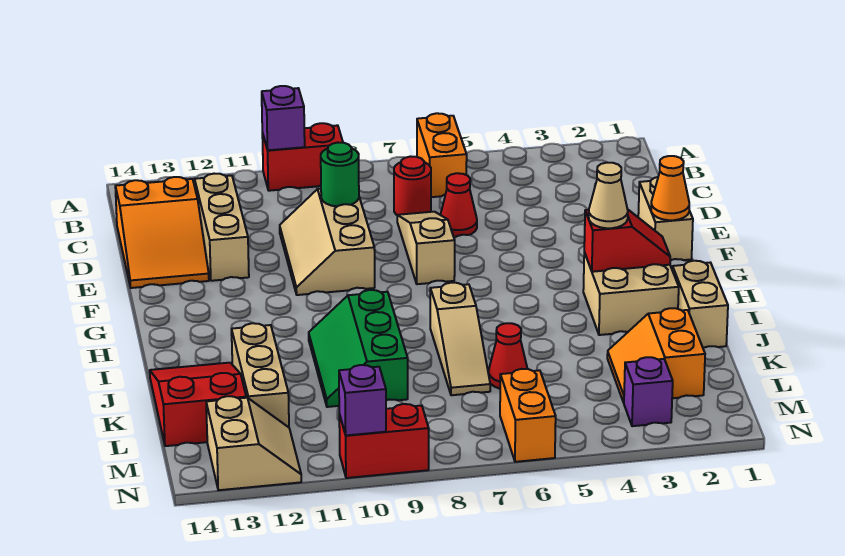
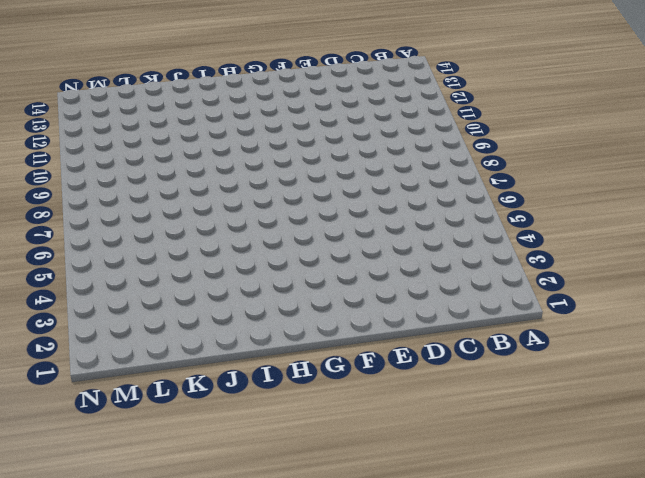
none -> orange brick A6:B6 level 1
none -> red brick A9:A10 level 1
none -> red round brick C7 level 1

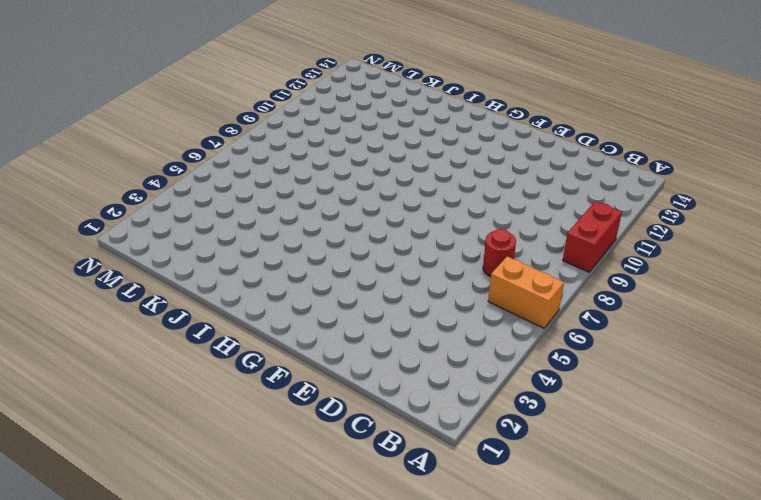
none -> tan brick C12:E12 level 1
none -> orange slope C13:E14 level 1 top C
none -> red cone D6 level 1

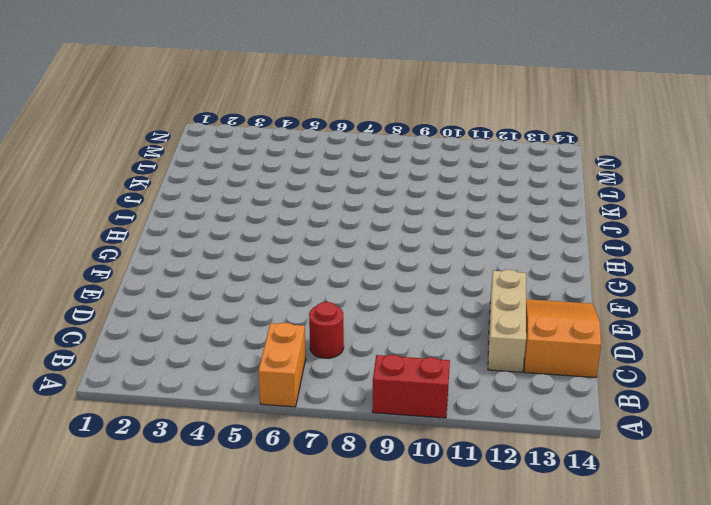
none -> red cone D6 level 1
none -> tan slope D7:F7 level 1 top F
none -> tan slope D9:F10 level 1 top 9

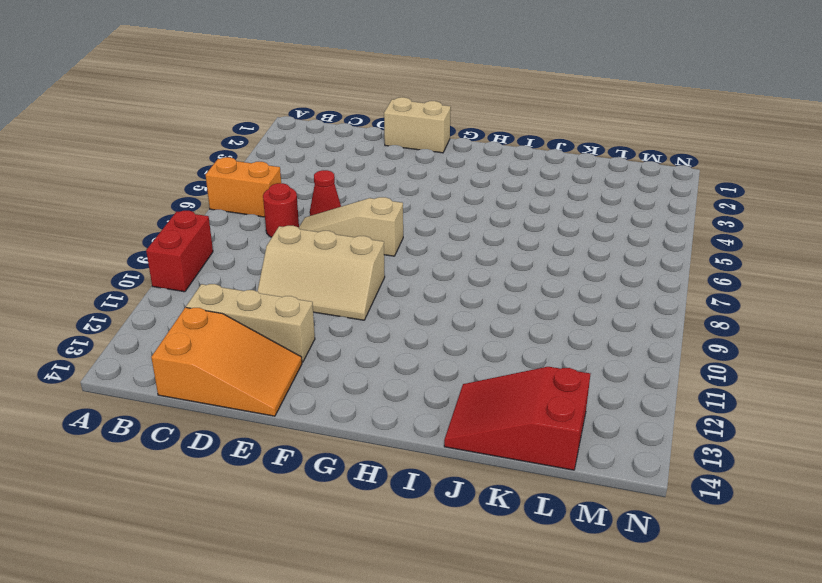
none -> tan brick H2:I3 level 1
none -> tan brick I1:J1 level 1
none -> tan slope I7:K7 level 1 top I

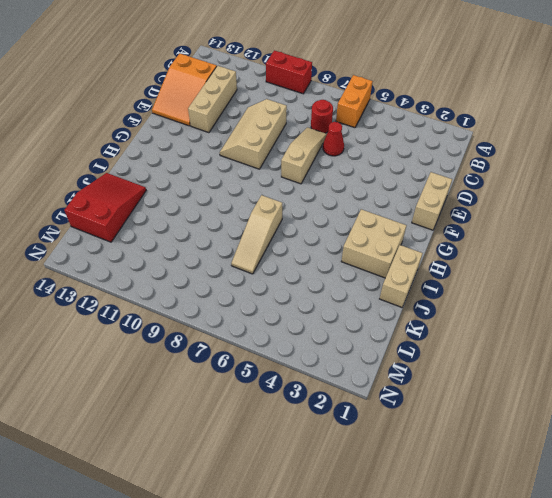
none -> green slope I9:K10 level 1 top 9
none -> tan brick J12:L12 level 1
none -> orange slope K2:L3 level 1 top 2

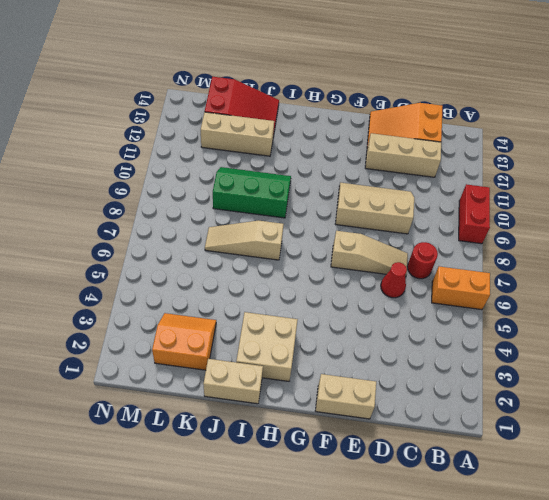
none -> red cone K6 level 1
none -> purple brick M3 level 1
none -> orange brick M6:N6 level 1

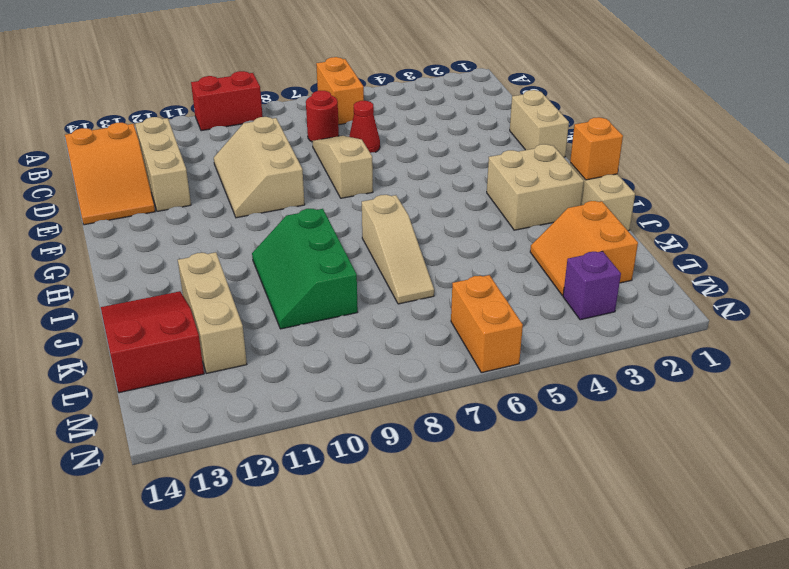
orange brick I1 level 2 -> none
none -> red cone K6 level 1
none -> tan slope M12:N13 level 1 top 13
none -> red brick N9:N10 level 1

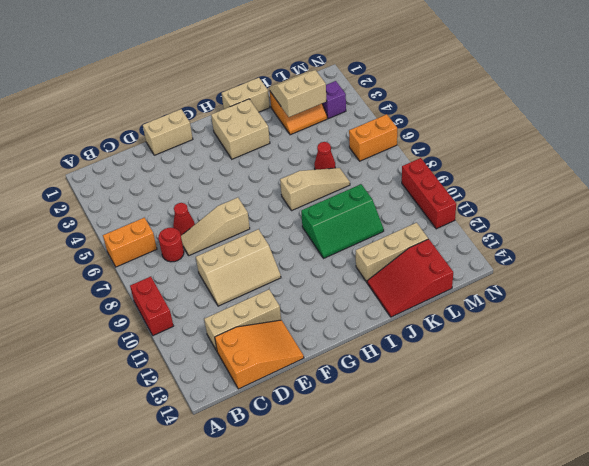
tan slope K2:L3 level 2 top 3 -> tan slope M12:N13 level 1 top 13
red brick N9:N11 level 1 -> red brick N9:N10 level 1
none -> purple brick A10 level 2
none -> green round brick D9 level 2
none -> orange cone F1 level 2

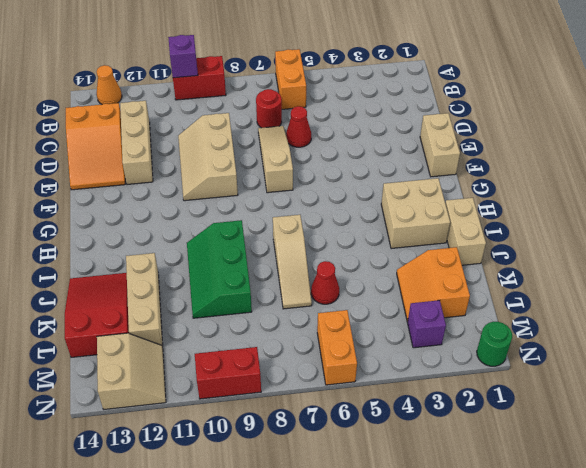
orange cone A13 level 1 -> orange cone F1 level 2
green round brick N1 level 1 -> green round brick D9 level 2
none -> red slope H2:H3 level 2 top 3
none -> purple brick N10 level 2
none -> tan cone H3 level 3

